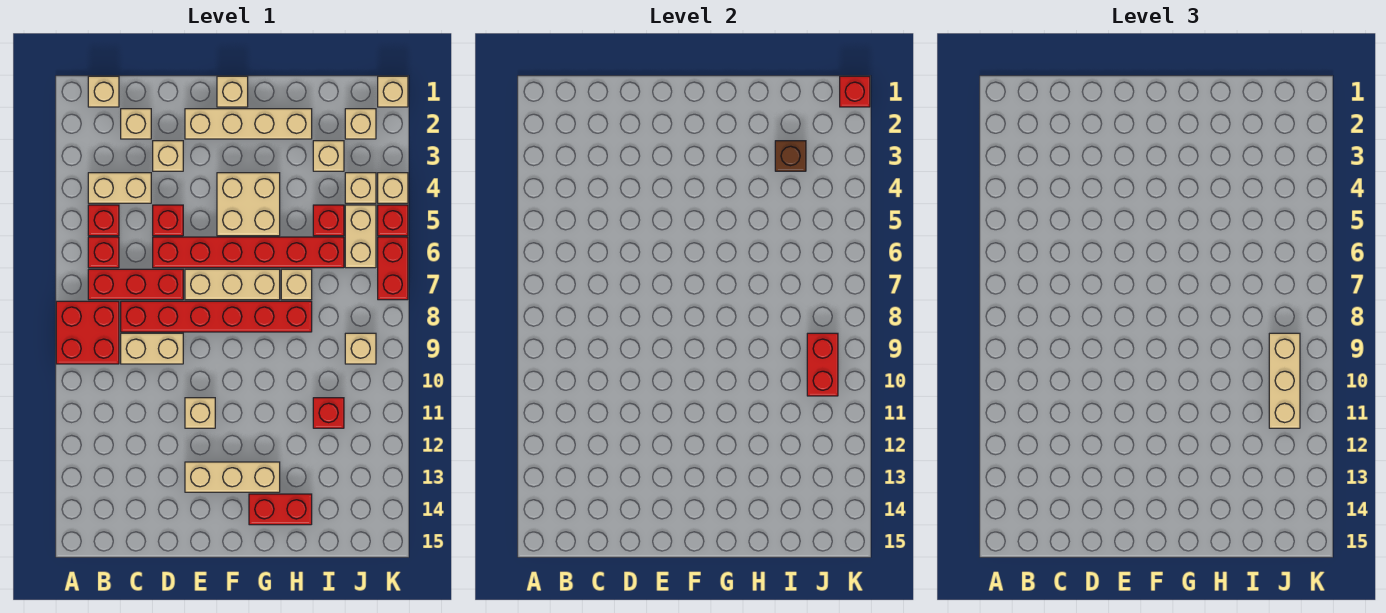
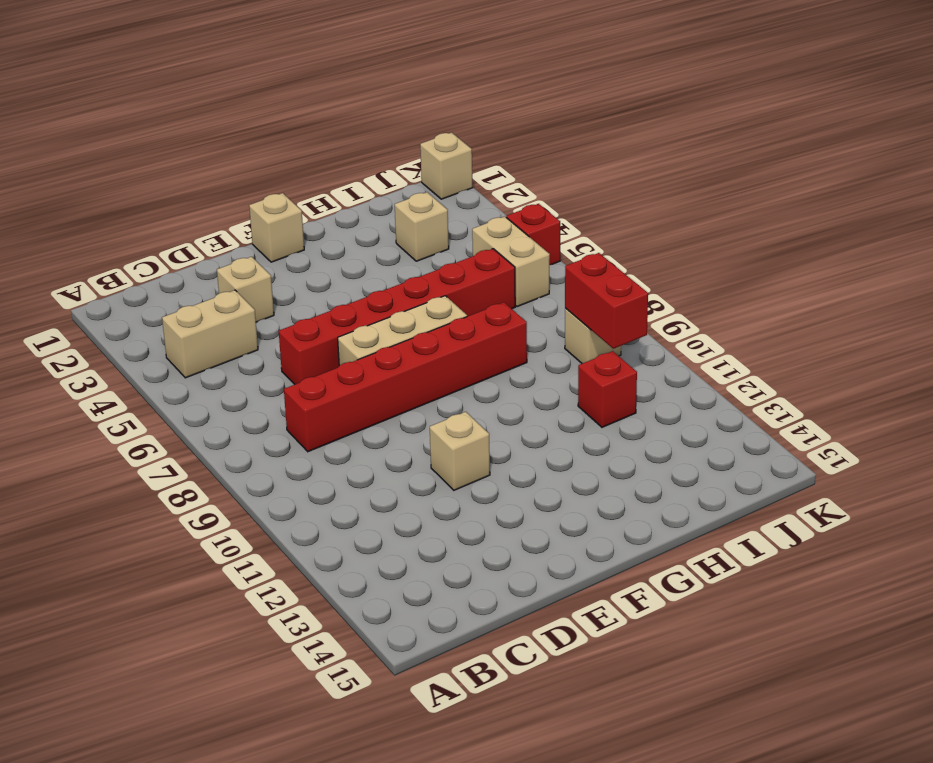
none -> red brick A8:B9 level 1
none -> tan brick B1 level 1
none -> red brick B5 level 1
none -> red brick B6 level 1

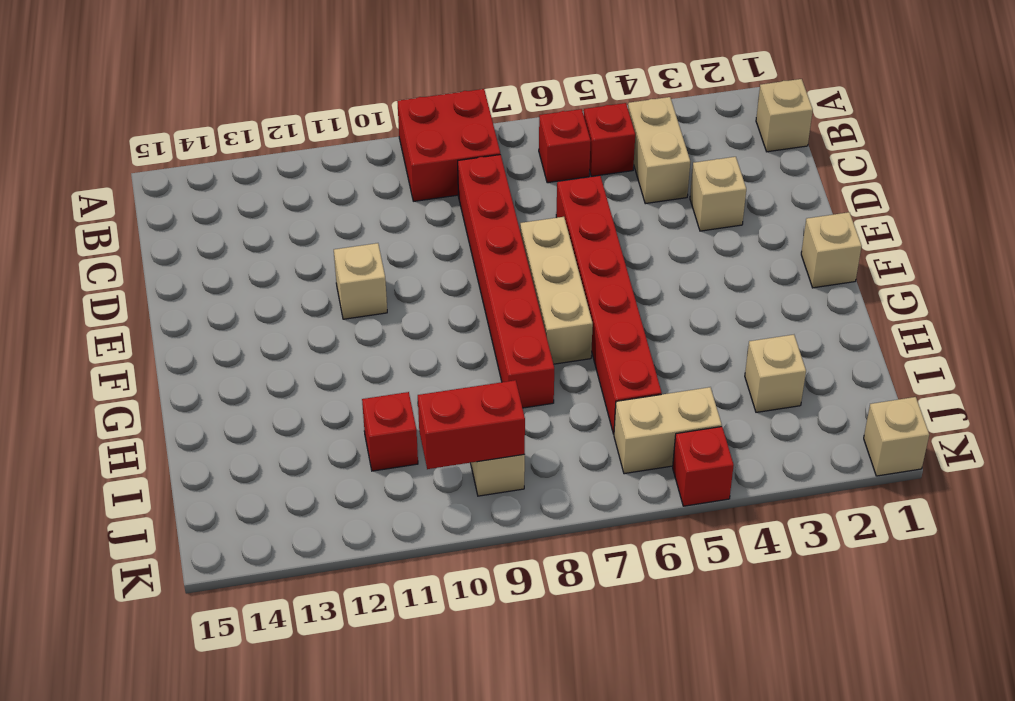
none -> red brick B7:D7 level 1
none -> tan brick C2 level 1
none -> tan brick C9:D9 level 1
none -> red brick D5 level 1

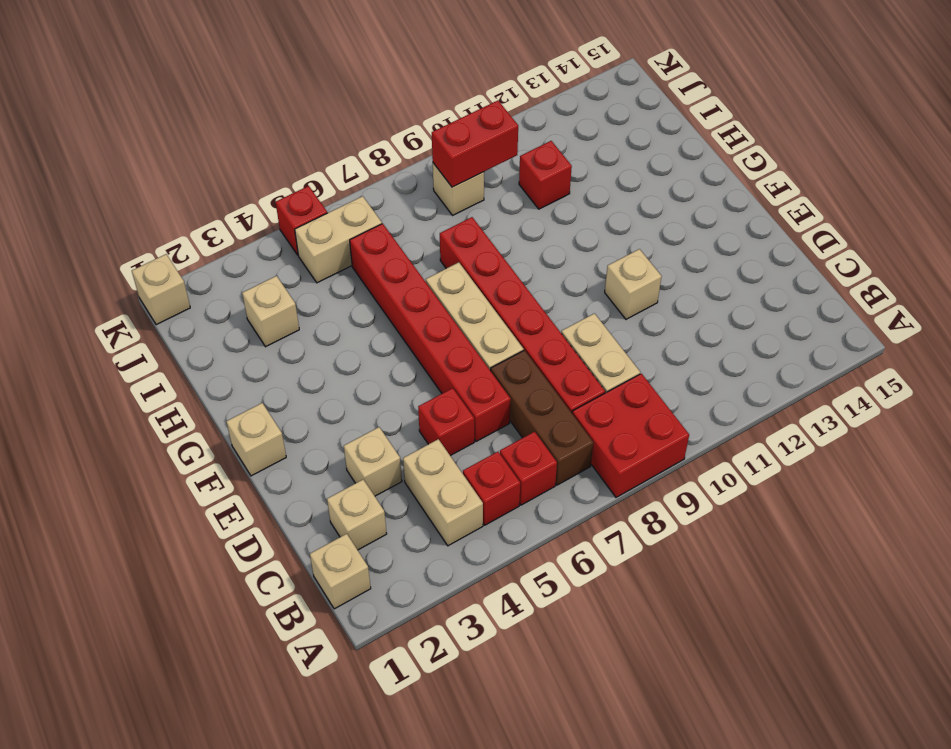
brown brick B7:D7 level 1 -> red brick B7:D7 level 1
none -> tan brick E2:H2 level 1
none -> tan brick E13:G13 level 1
none -> tan brick F4:G5 level 1
none -> red brick G14:H14 level 1

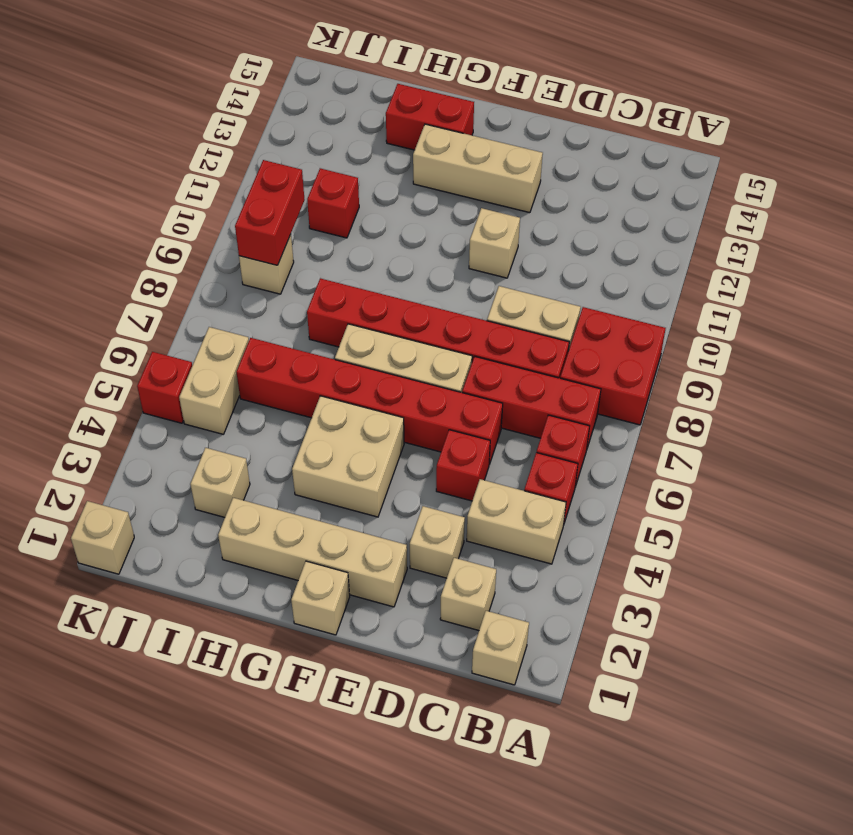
none -> tan brick H7 level 1
none -> red brick I5 level 1
none -> tan brick J2 level 1
none -> tan brick J4 level 1

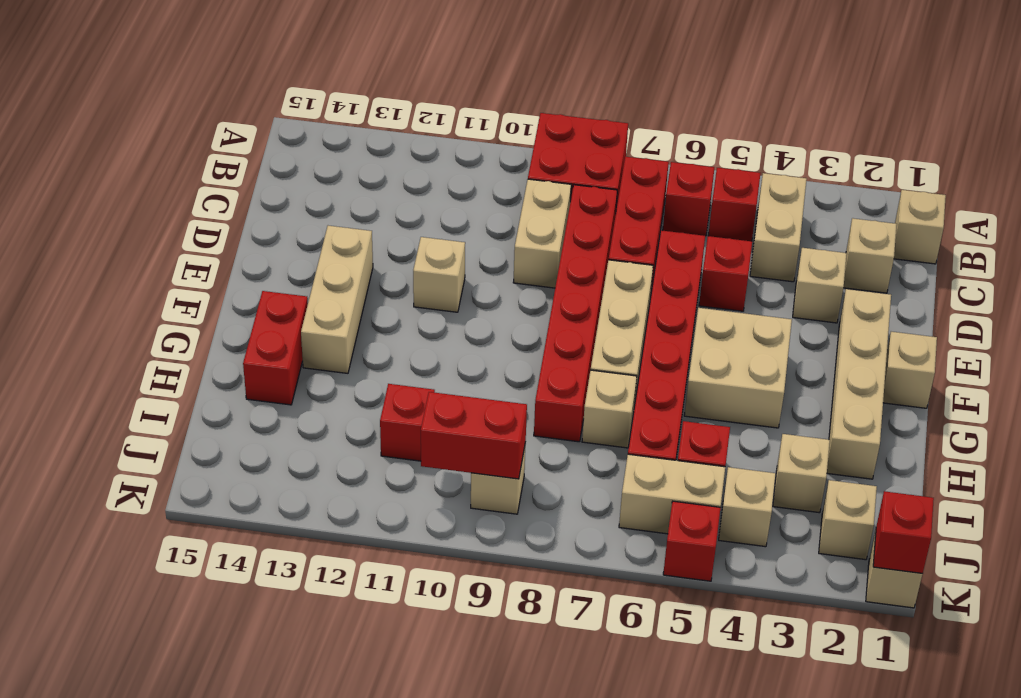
none -> tan brick K4 level 1
none -> red brick K6:K7 level 1
none -> brown brick I3 level 2
none -> tan brick J9:J11 level 3

